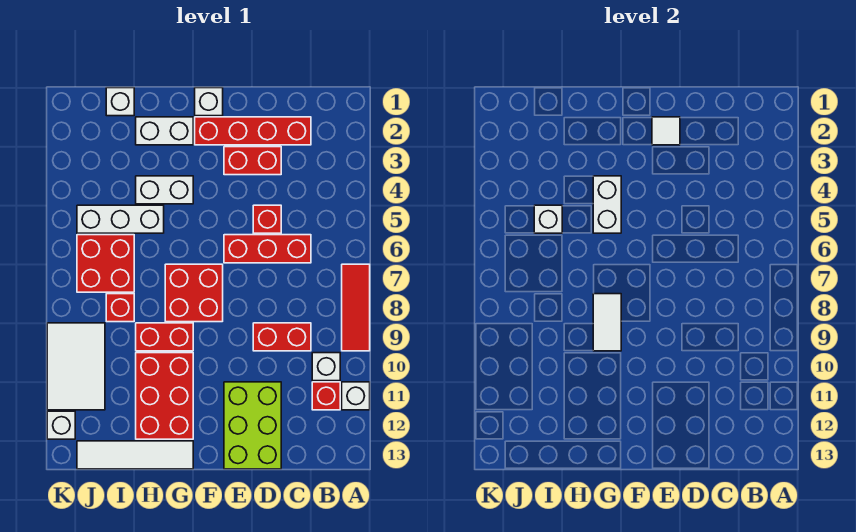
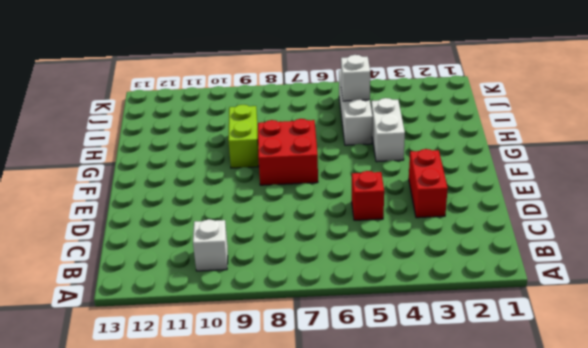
lime brick G9:H9 level 1 -> red brick G9:H9 level 1
none -> red tile A7:A9 level 1
none -> white brick A11 level 1
none -> red brick B11 level 1

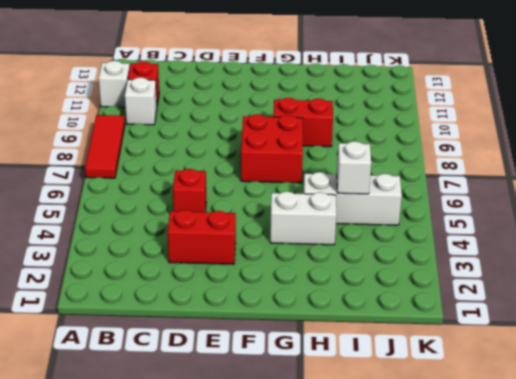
none -> red brick C2:F2 level 1
none -> red brick C6:E6 level 1
none -> red brick C9:D9 level 1

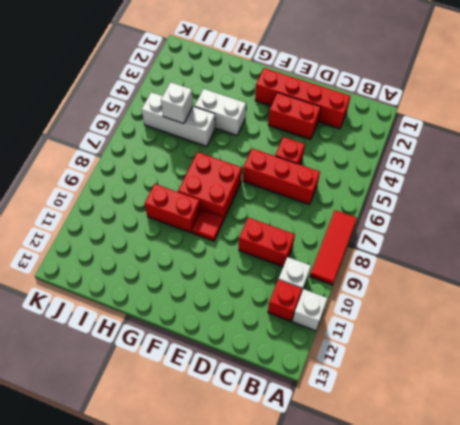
red tile F9 level 1 -> none
none -> lime brick D11:E13 level 1
none -> white brick F1 level 1
none -> white brick G2:H2 level 1

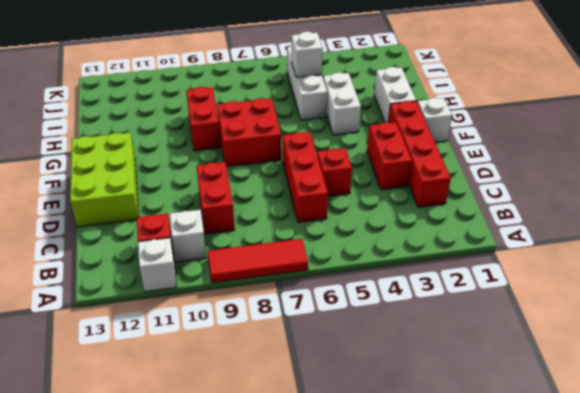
lime brick D12:F13 level 1 -> lime brick D11:E13 level 1
none -> red brick G10:H12 level 1
none -> white tile G13:J13 level 1
none -> white brick I1 level 1

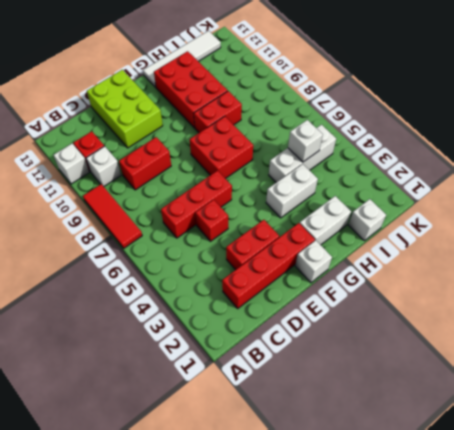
none -> red brick I6:J7 level 1
none -> red brick I8 level 1
none -> white tile J9:K11 level 1

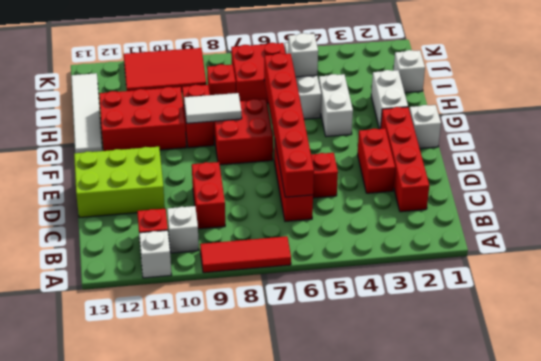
red brick C6:H6 level 2 -> none
red tile J9:K11 level 1 -> white tile J9:K11 level 1
none -> white brick K12 level 1
none -> white tile E2 level 2
none -> white brick G4:G5 level 2

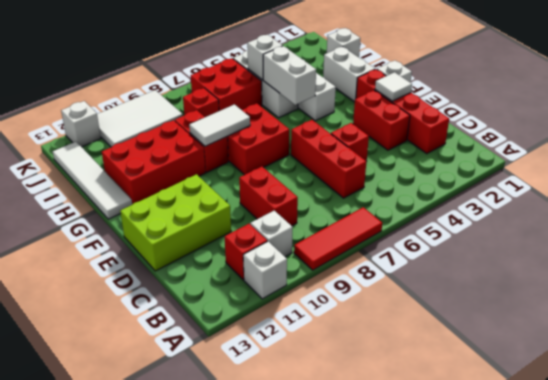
white brick G5:H5 level 2 -> white brick G4:G5 level 2

